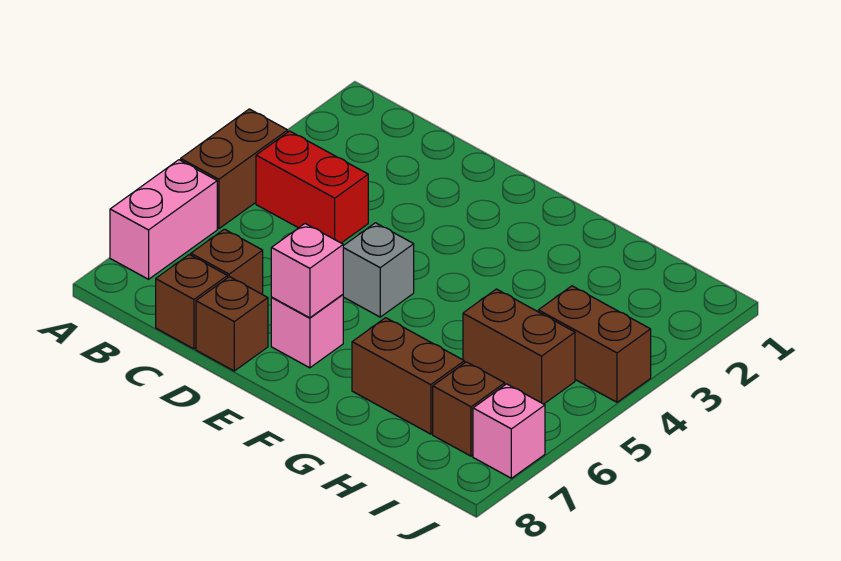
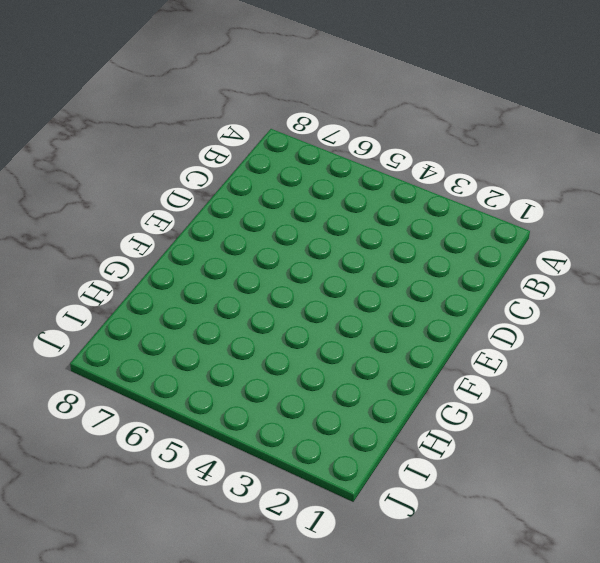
none -> brown brick A4:A5 level 1
none -> pink brick A6:A7 level 1
none -> red brick B4:C4 level 1

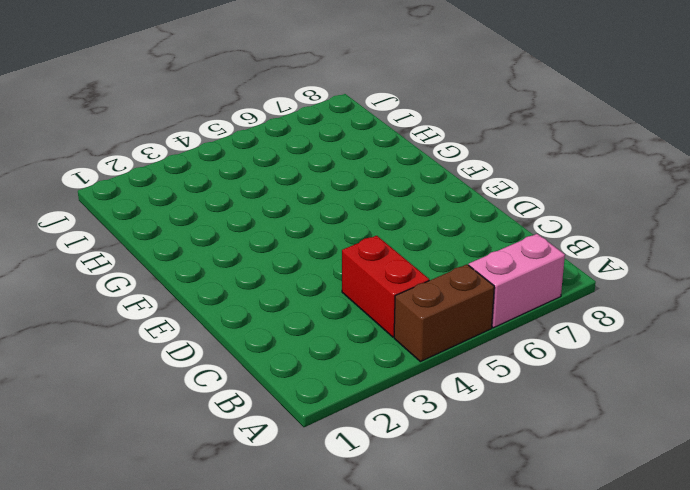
none -> brown brick C7 level 1
none -> brown brick C8 level 1
none -> brown brick D8 level 1

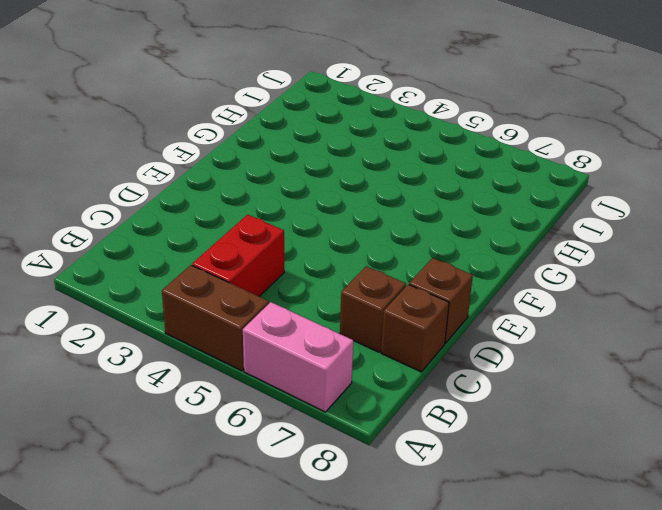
none -> grey brick E5 level 1
none -> pink brick E7 level 1
none -> brown brick G7:H7 level 1

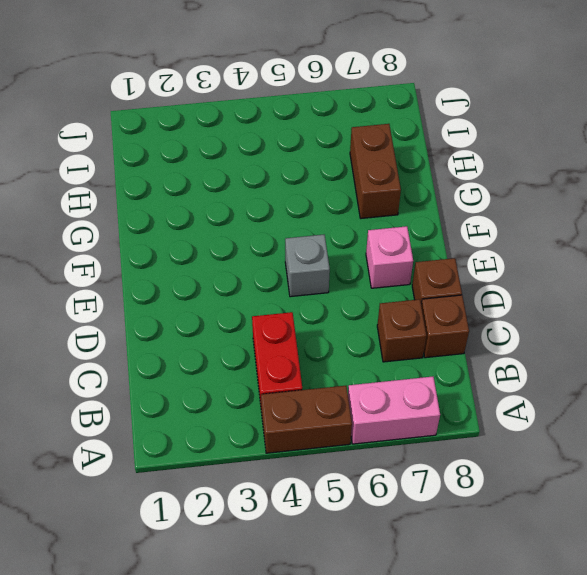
none -> brown brick H5:I5 level 1
none -> brown brick I4:J4 level 1
none -> brown brick I7 level 1

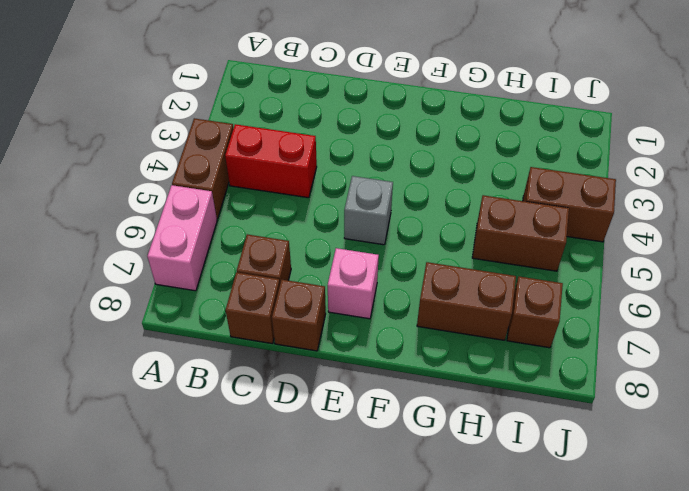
none -> pink brick J7 level 1
none -> pink brick E7 level 2

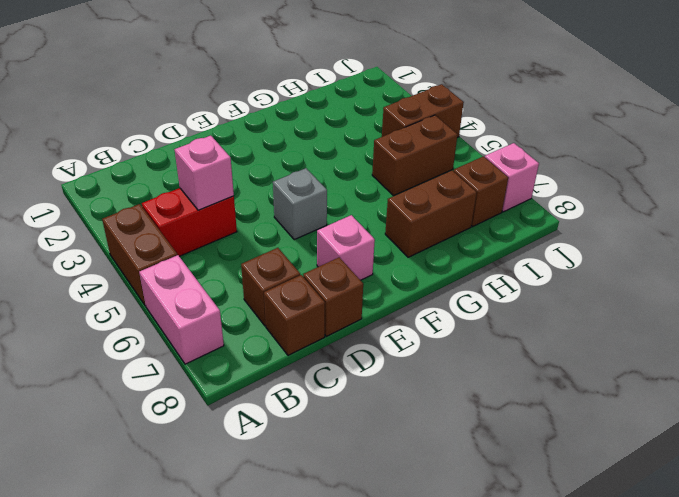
pink brick C4 level 2 -> pink brick E7 level 2

